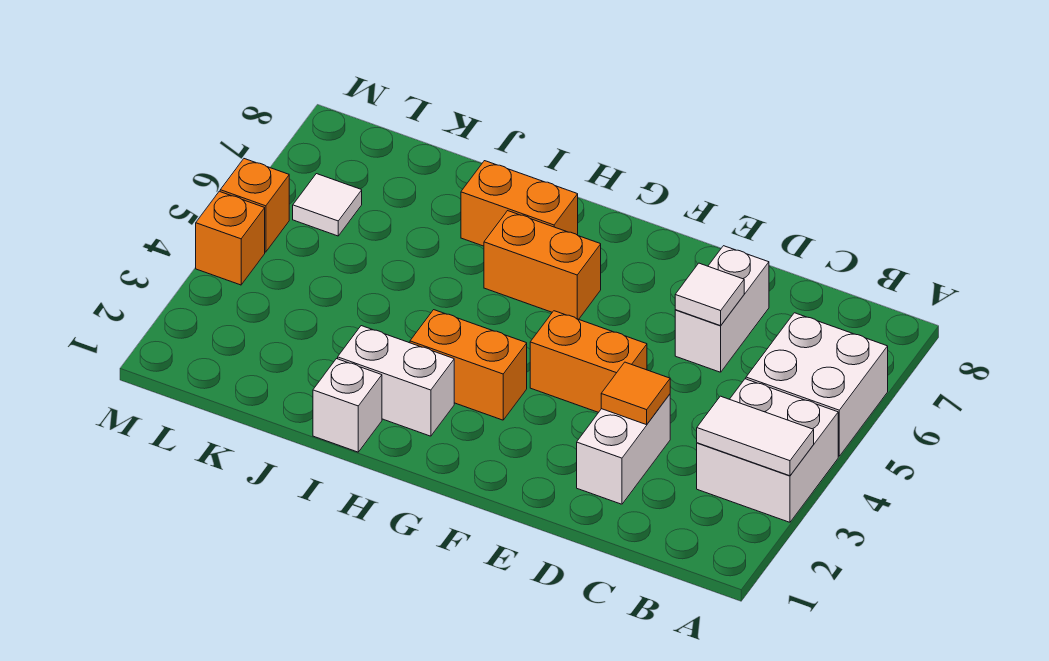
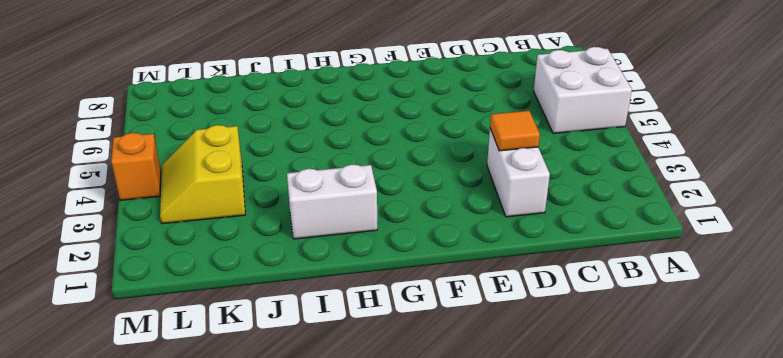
yellow slope K3:L4 level 1 top K -> none
none -> white brick A3:B4 level 1
none -> white brick D6:D7 level 1
none -> orange brick E4:F4 level 1

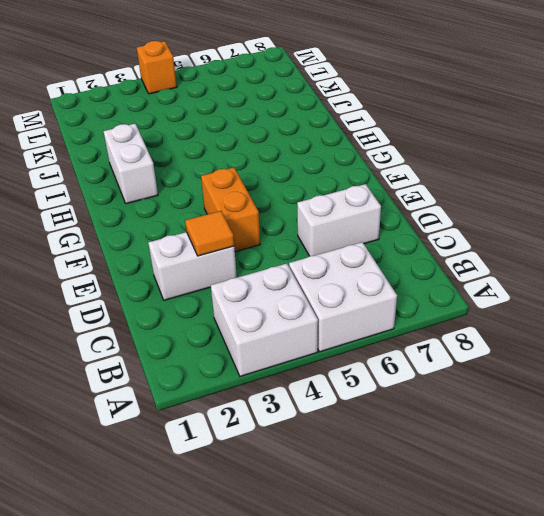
none -> orange brick G3:H3 level 1
none -> orange brick G6:H6 level 1
none -> orange brick H7:I7 level 1

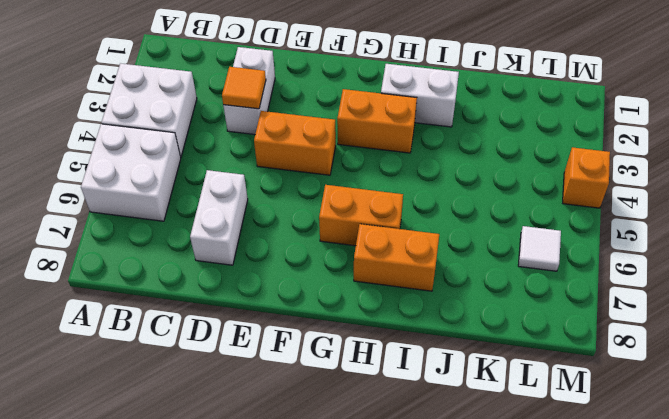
none -> white brick I1 level 1
none -> orange brick M5 level 1
none -> white tile A3:B3 level 2

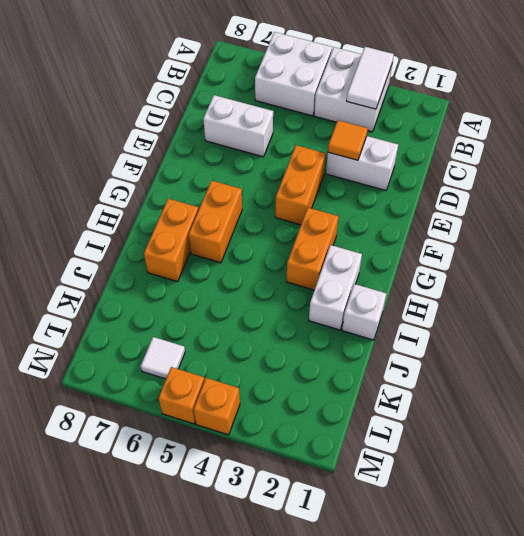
none -> white tile D6 level 2

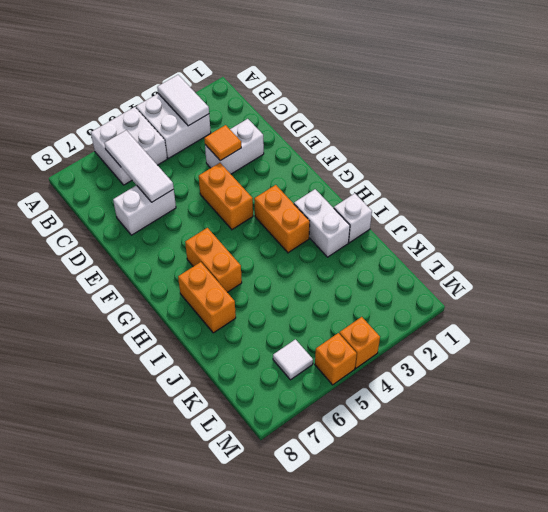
white tile B6:D6 level 2 -> white tile D6 level 2

